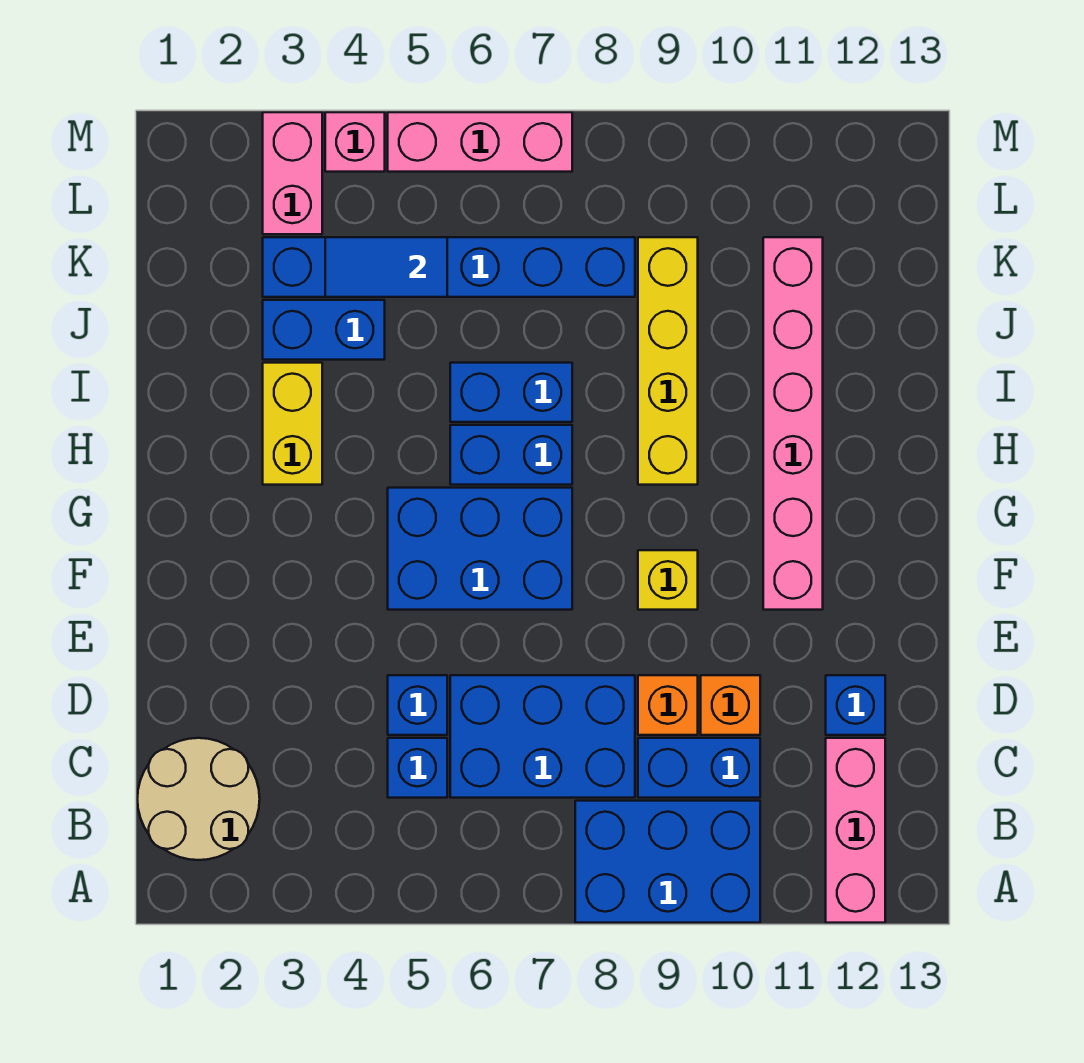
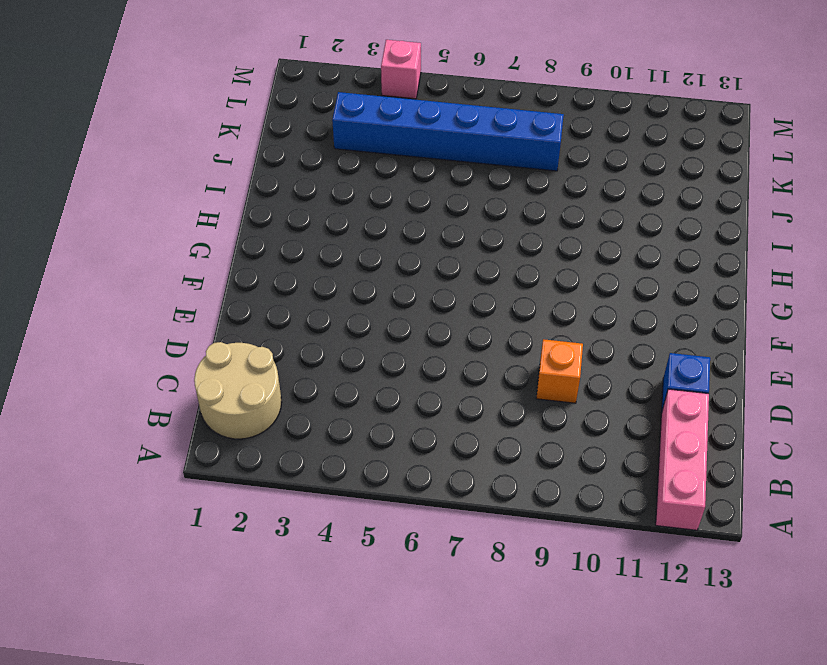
none -> blue brick A8:B10 level 1
none -> blue brick C5 level 1
none -> blue brick C6:D8 level 1

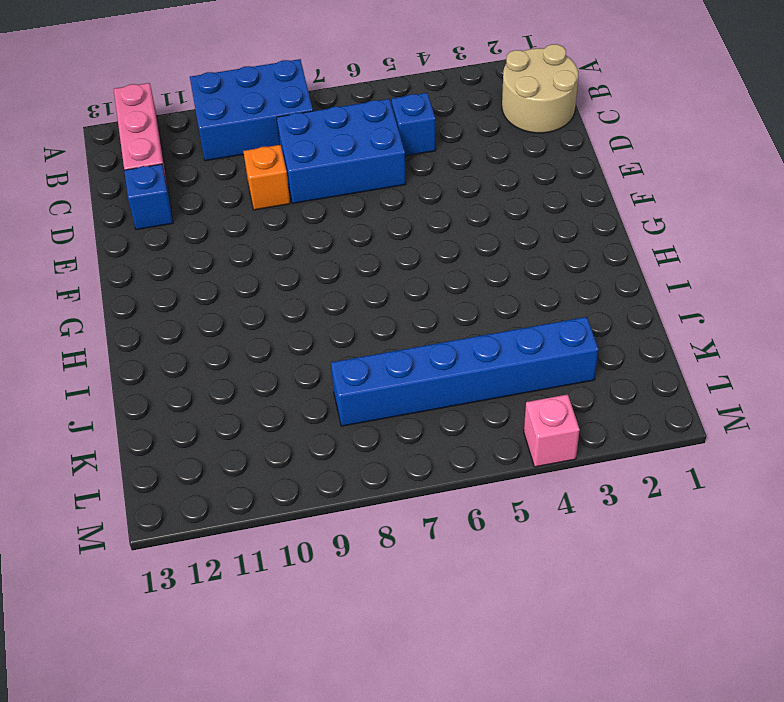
none -> blue brick C9:C10 level 1
none -> blue brick D5 level 1
none -> orange brick D10 level 1

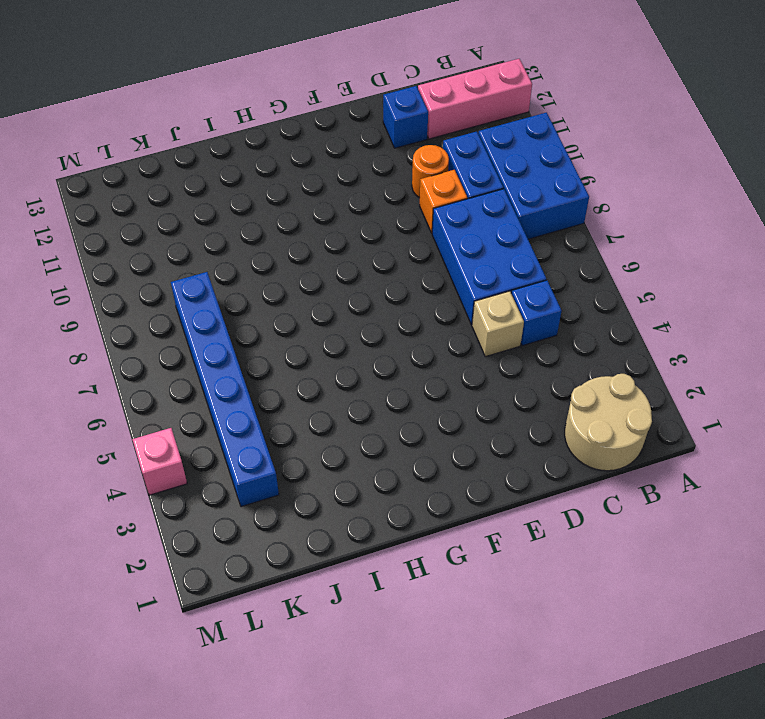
tan brick D5 level 1 -> blue brick D5 level 1
orange round brick D10 level 1 -> orange brick D10 level 1
none -> blue brick F5:G7 level 1
none -> yellow brick F9 level 1
none -> pink brick F11:K11 level 1

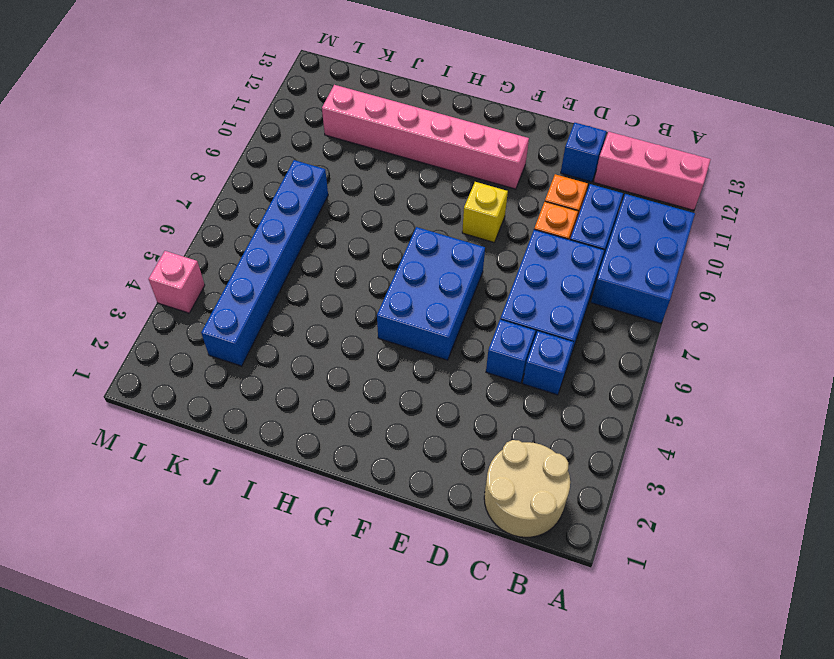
none -> yellow brick H3:I3 level 1
none -> blue brick H6:H7 level 1
none -> yellow brick H9:K9 level 1

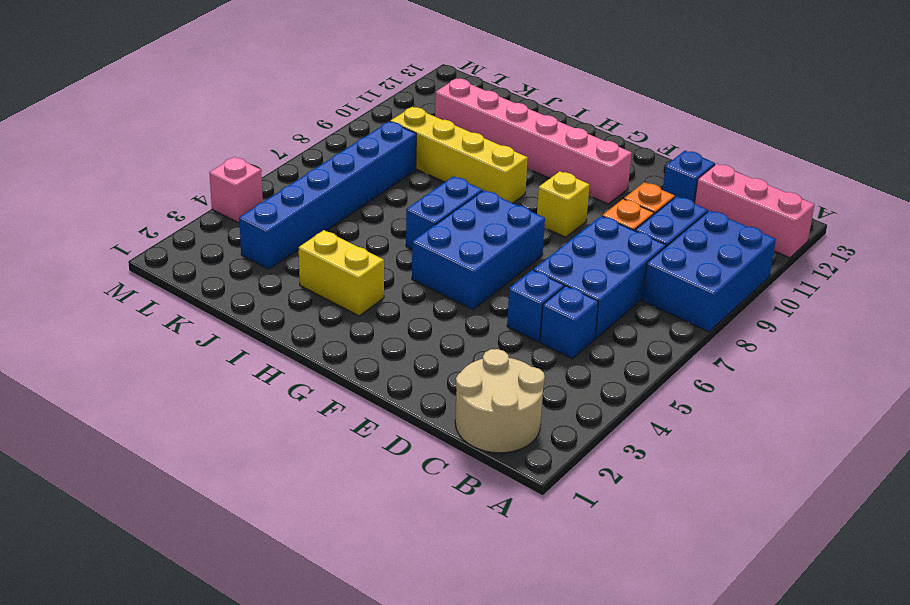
none -> blue brick I6:I7 level 1
none -> blue brick J3:J4 level 1
none -> pink brick L3:M3 level 1

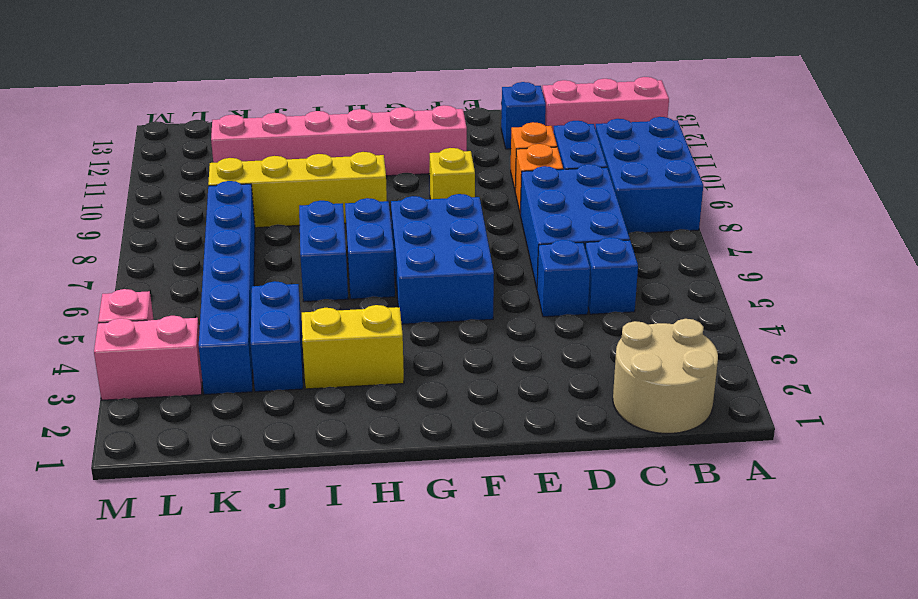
none -> pink brick M5:M7 level 1
none -> blue tile K4:K5 level 2

